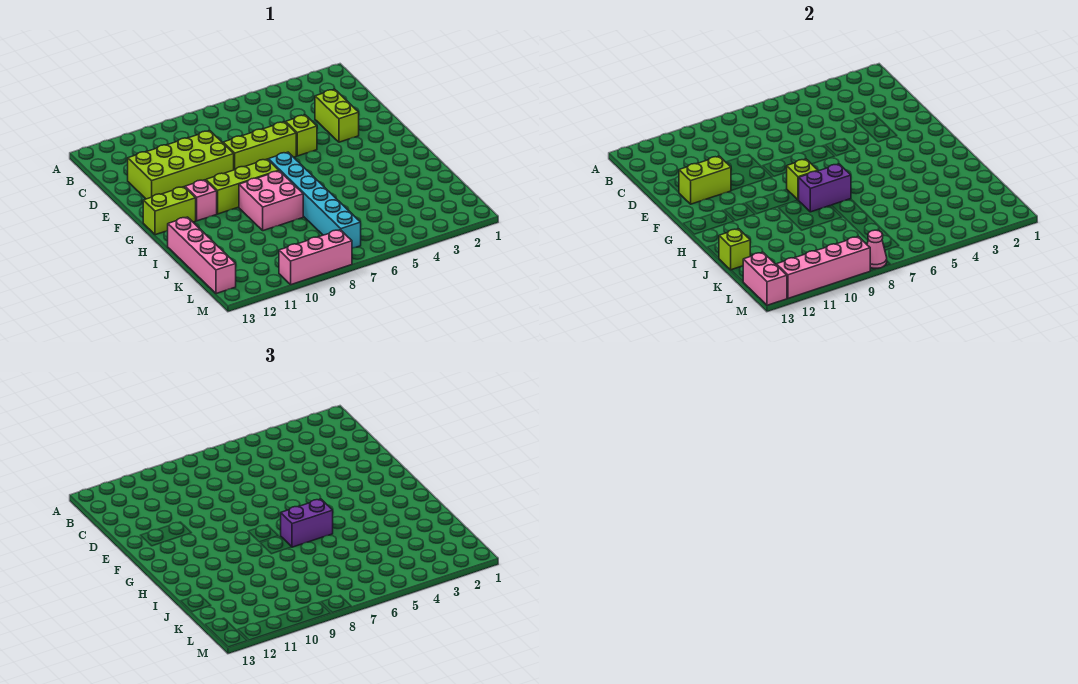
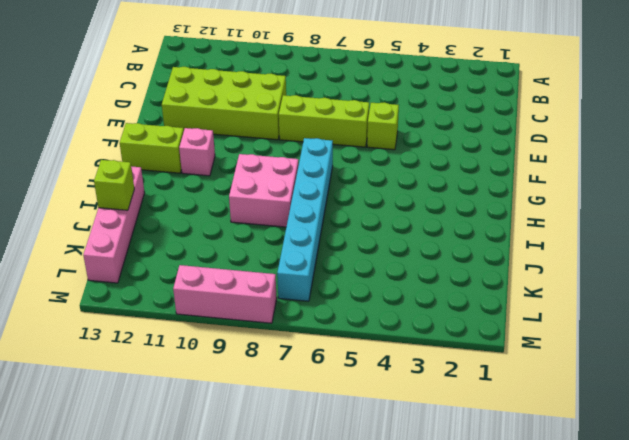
none -> lime brick D3:E3 level 1
none -> lime brick G8:G10 level 1
none -> lime brick E11:E12 level 2

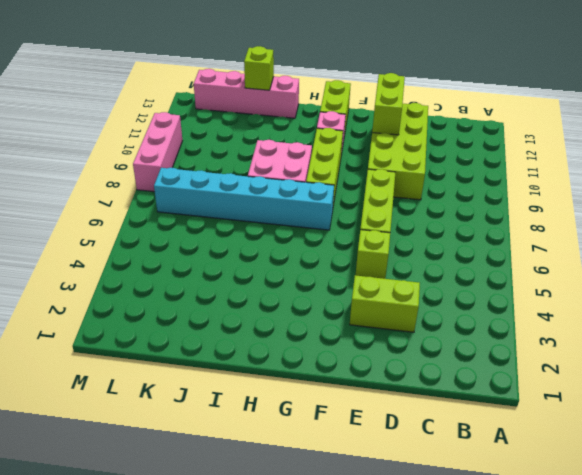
none -> lime brick G8 level 2
none -> purple brick H7:H8 level 2
none -> pink brick L13:M13 level 2

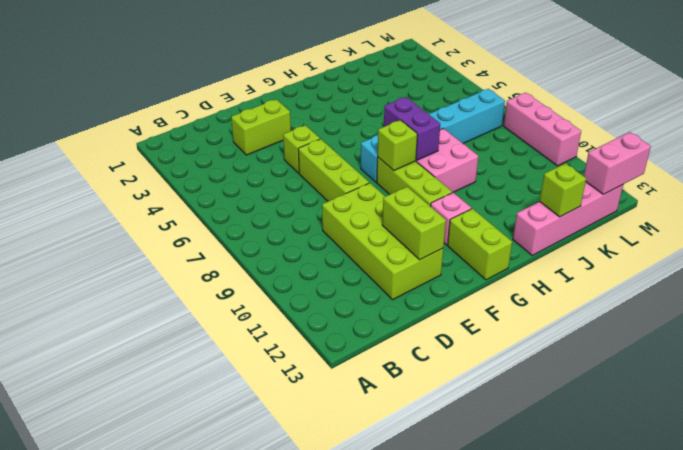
none -> pink cone M8 level 2
none -> pink brick M9:M12 level 2
none -> purple brick H6:H7 level 3

